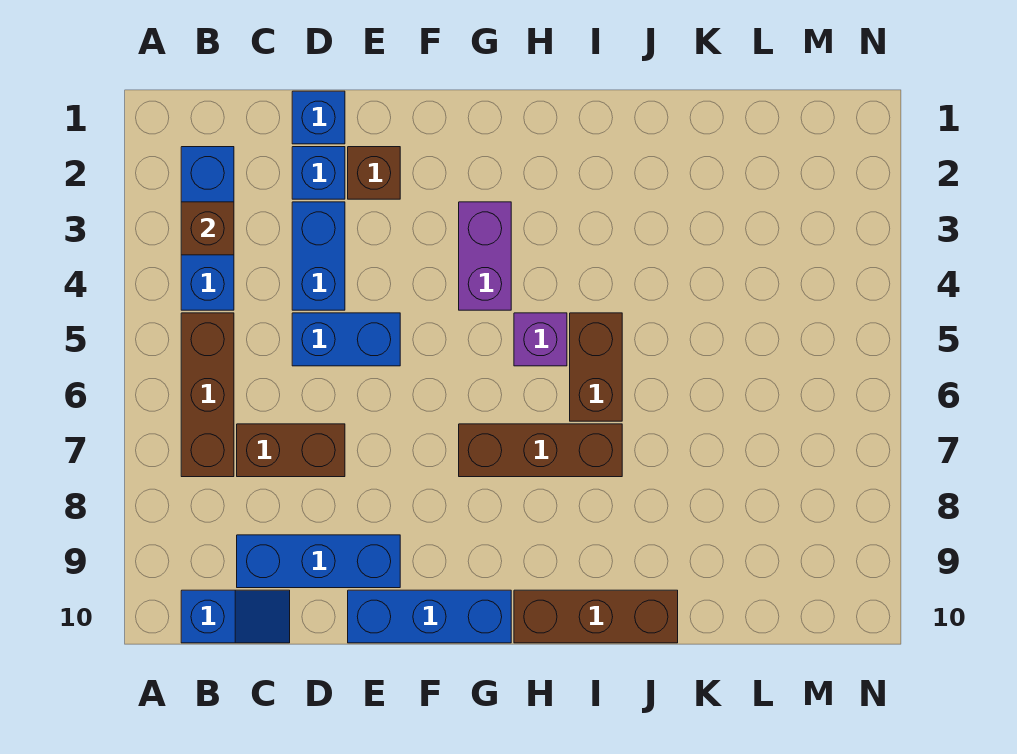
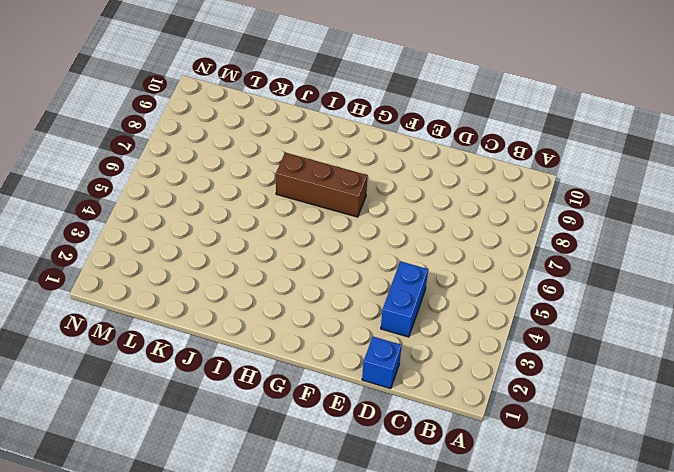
none -> blue brick B2:B4 level 1
none -> brown brick B5:B7 level 1
none -> blue slope B10:C10 level 1 top B

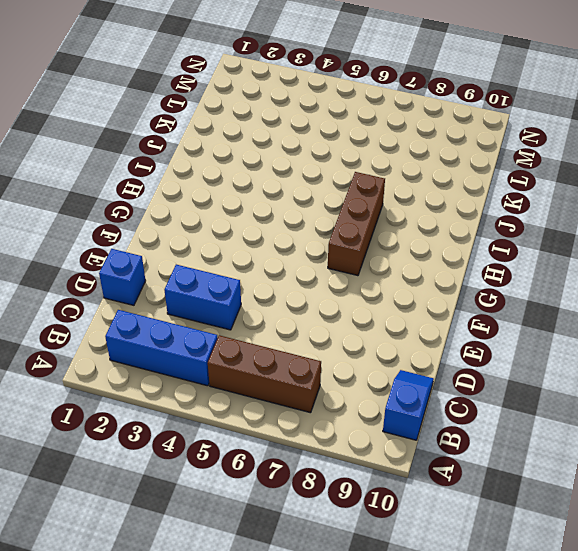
none -> brown brick C7:D7 level 1
none -> blue brick C9:E9 level 1
none -> blue brick D2 level 1

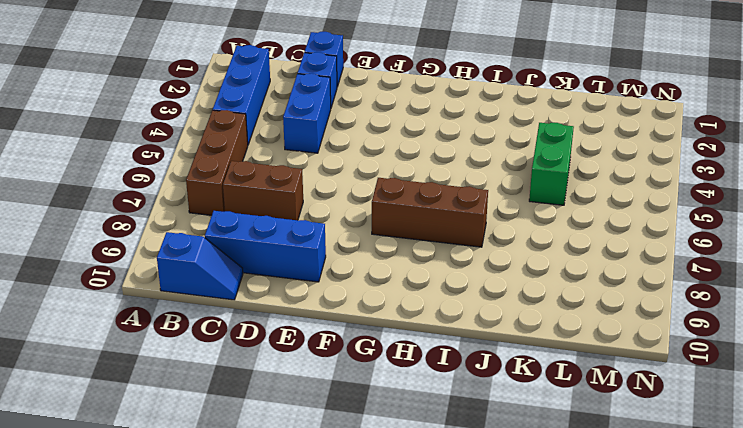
green brick K4:K5 level 1 -> none
none -> blue brick D5:E5 level 1
none -> brown brick E2 level 1
none -> blue brick E10:G10 level 1

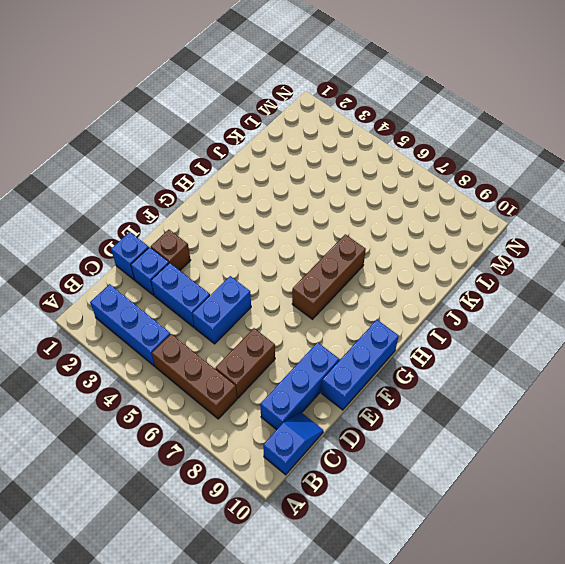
none -> purple brick G3:G4 level 1
none -> purple brick H5 level 1
none -> brown brick H10:J10 level 1

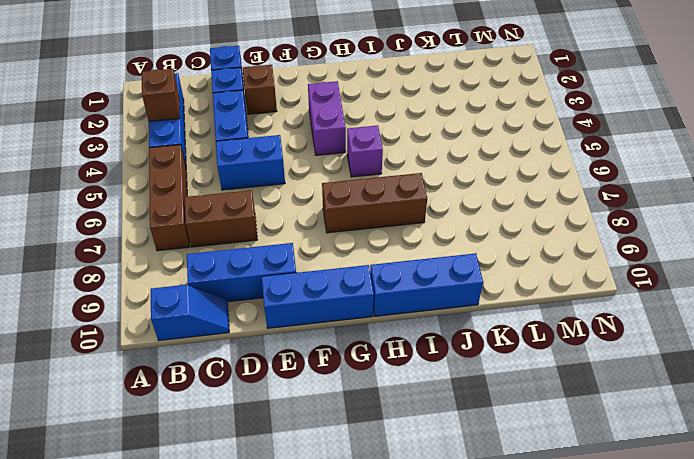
blue brick H10:J10 level 1 -> brown brick H10:J10 level 1
none -> brown brick I5:I6 level 1

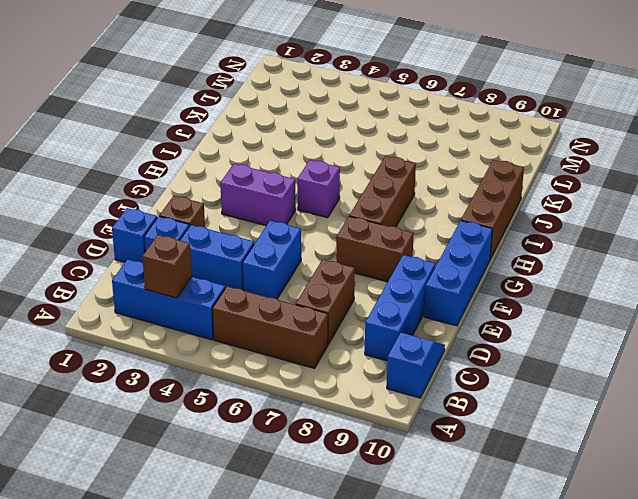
brown brick F7:F8 level 1 -> brown brick I5:I6 level 1

